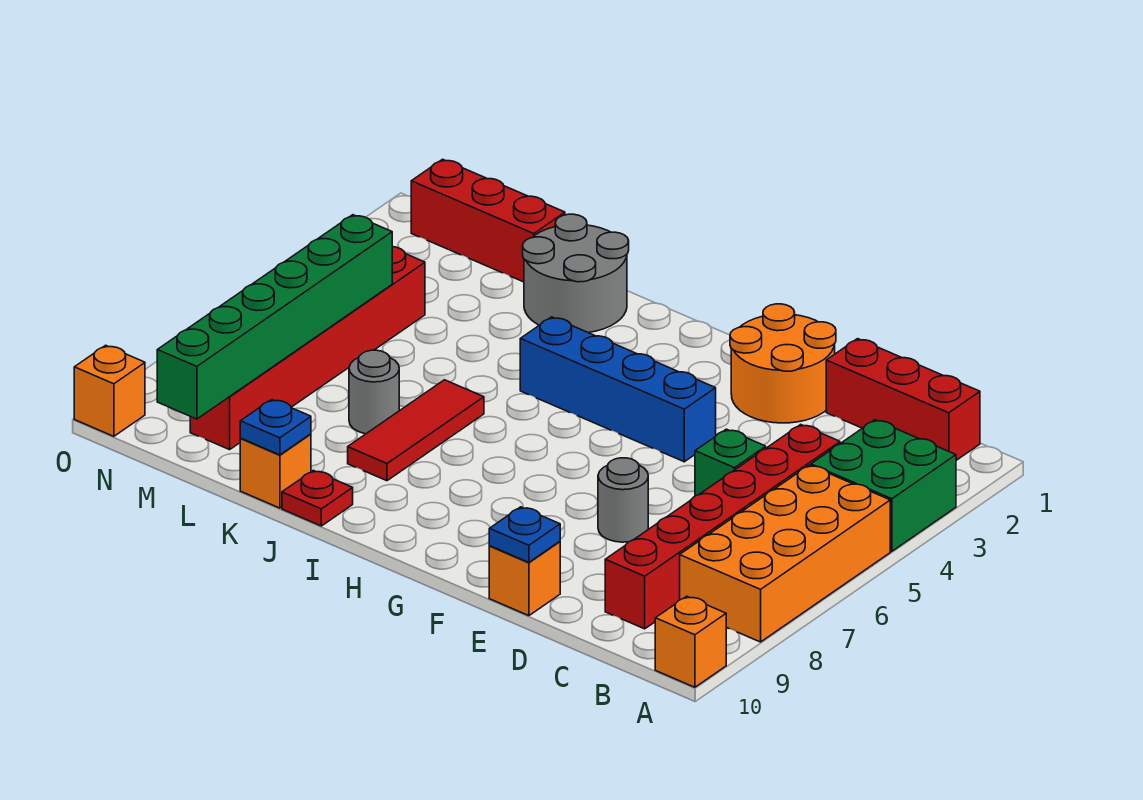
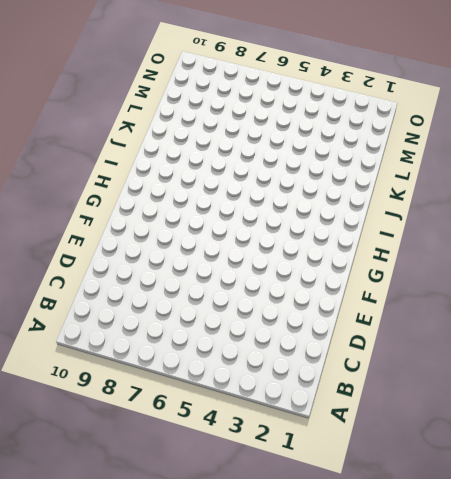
none -> green brick A3:B4 level 1
none -> orange brick A5:B8 level 1
none -> orange brick A10 level 1

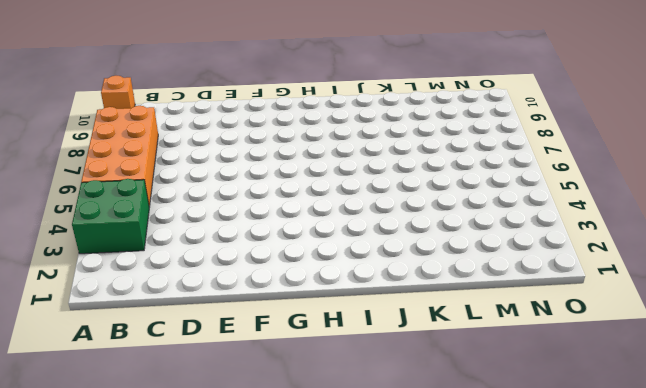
none -> red brick B1:D1 level 1
none -> red brick C4:C9 level 1
none -> green brick D5 level 1

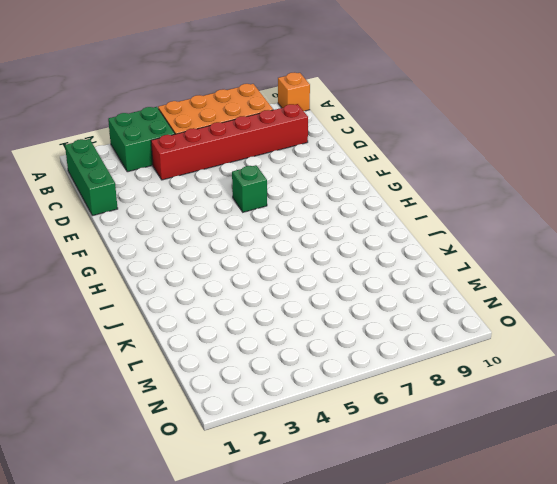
green brick B1:D1 level 1 -> red brick B1:D1 level 1
green brick F6 level 1 -> green brick D5 level 1
none -> orange round brick E1:F2 level 1
none -> grey round brick E7 level 1
none -> orange brick E10 level 1

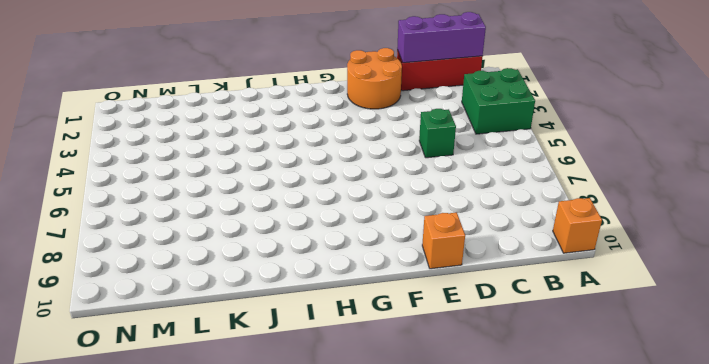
purple brick B1:D1 level 2 -> none
none -> orange brick A5:B8 level 1
none -> red brick C4:C9 level 1
none -> grey round brick E7 level 1

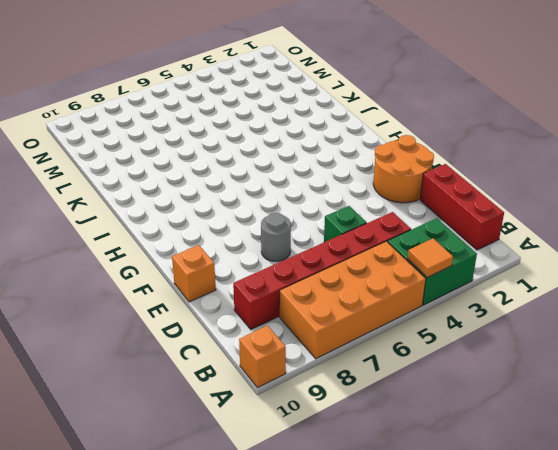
orange tile A4 level 2 -> none
none -> blue brick F4:I4 level 1
none -> grey round brick J1:K2 level 1
none -> red tile J6:J8 level 1

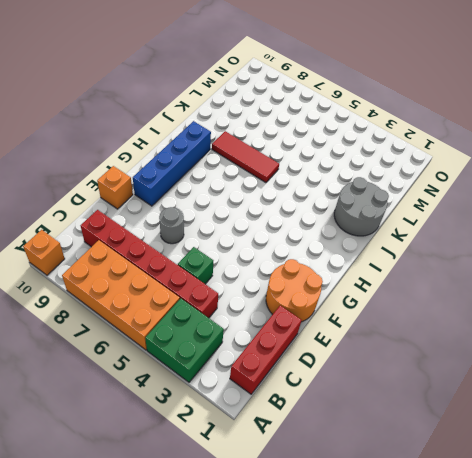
blue brick F9:I9 level 1 -> blue brick F4:I4 level 1
none -> red plate J10 level 1
none -> grey round brick K7 level 1
none -> orange brick K10 level 1

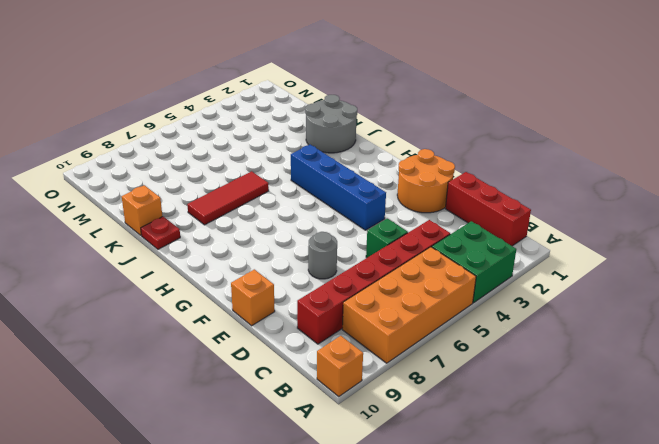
none -> grey round brick K7 level 1
none -> red brick L1:N1 level 1
none -> red brick M4:M9 level 1

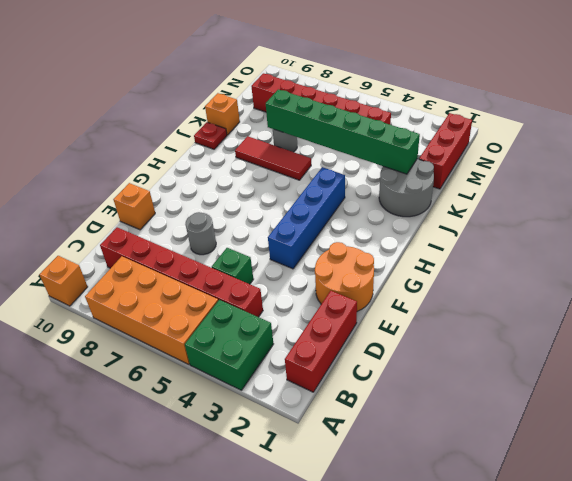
green brick K2:K7 level 2 -> green brick M5:M10 level 2
none -> orange brick O10 level 1
none -> blue plate E10 level 2
none -> blue plate K10 level 2

